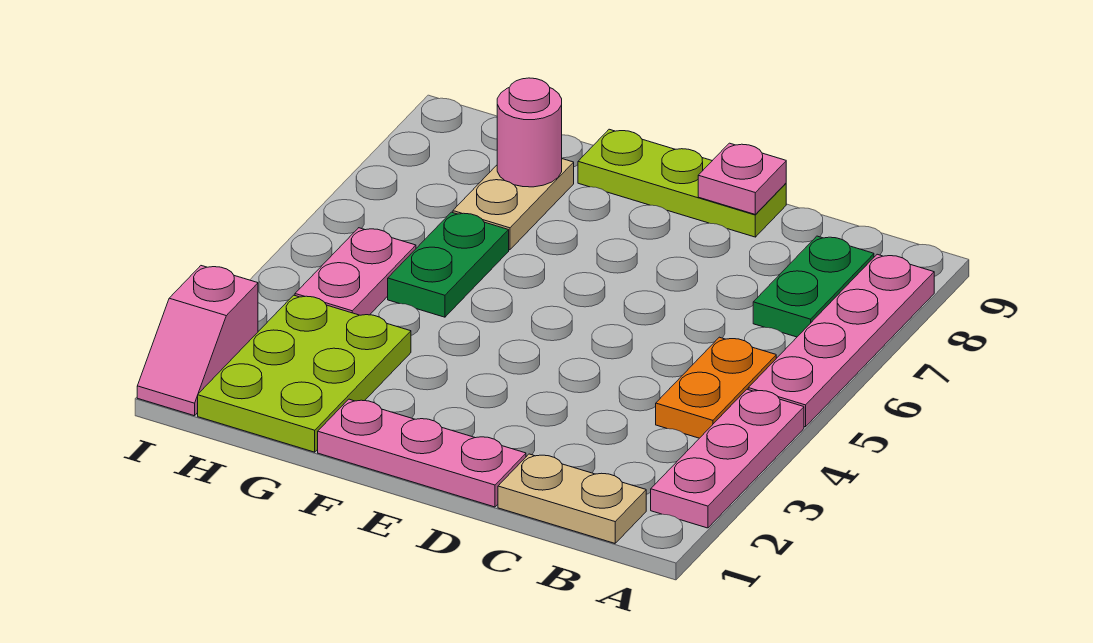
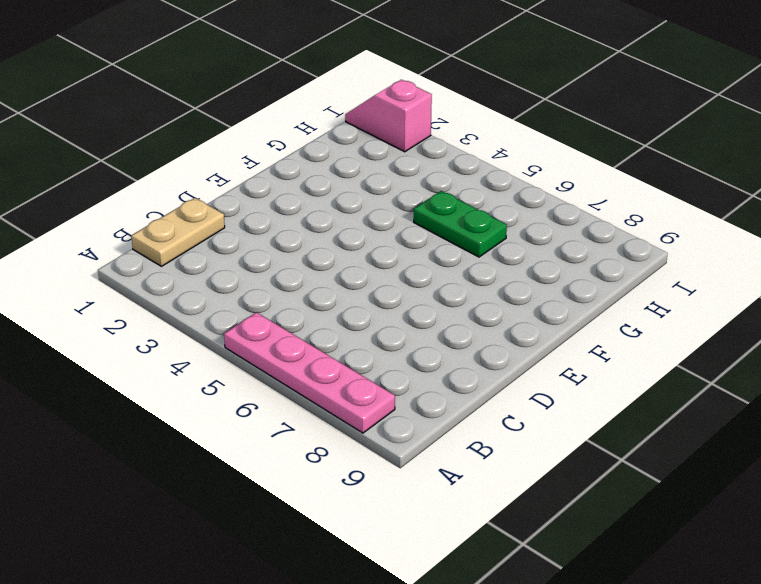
none -> pink plate A2:A4 level 1
none -> orange plate B4:B5 level 1
none -> green plate B7:B8 level 1

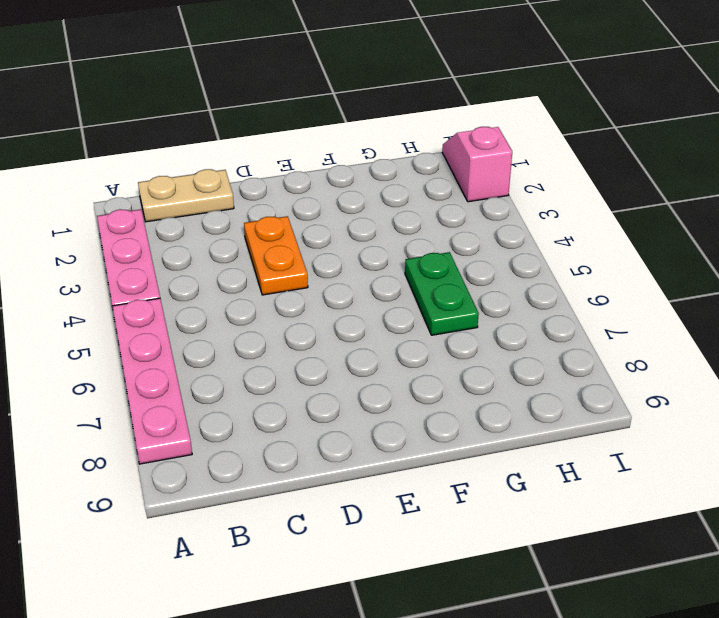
orange plate D3:D4 level 1 -> orange plate B4:B5 level 1
none -> green plate B7:B8 level 1
none -> pink plate D1:F1 level 1
none -> lime plate D9:F9 level 1

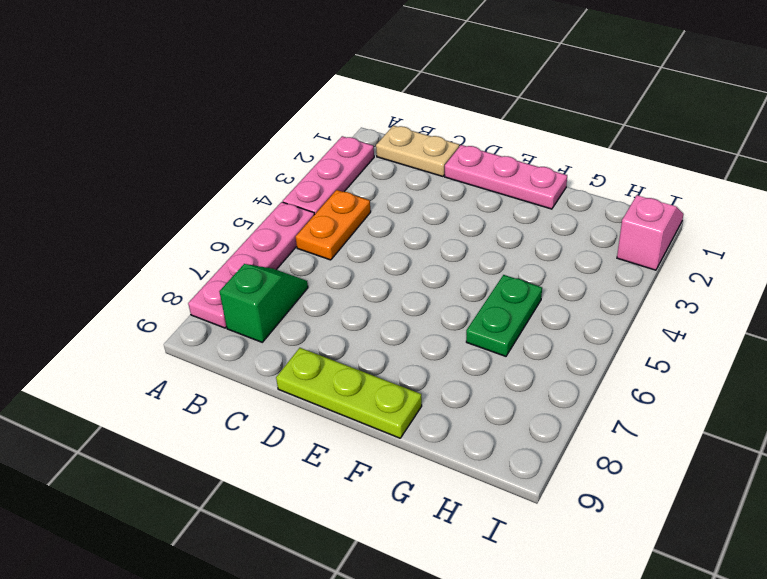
green slope B7:B8 level 1 top 8 -> green plate B7:B8 level 1
none -> lime plate G1:H3 level 1
none -> tan plate G7:G8 level 1
none -> pink plate H4:H5 level 1

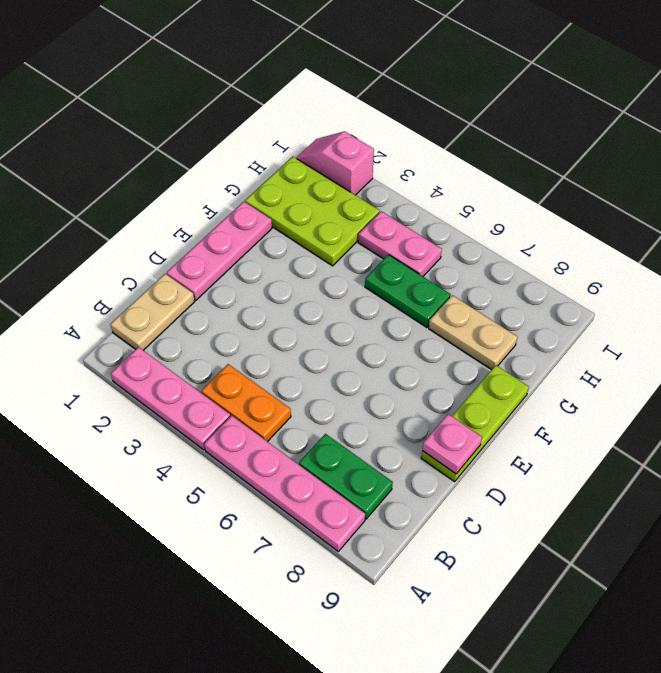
none -> pink round brick G8 level 2

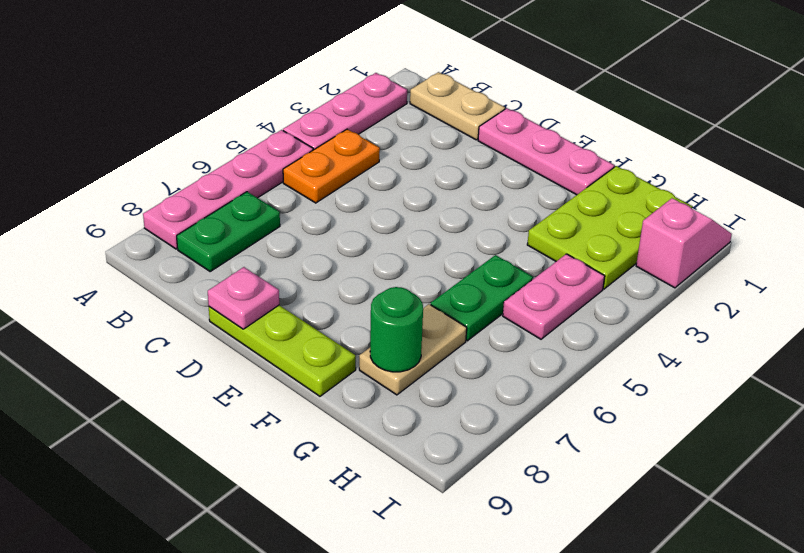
green round brick G8 level 2 -> pink round brick G8 level 2

